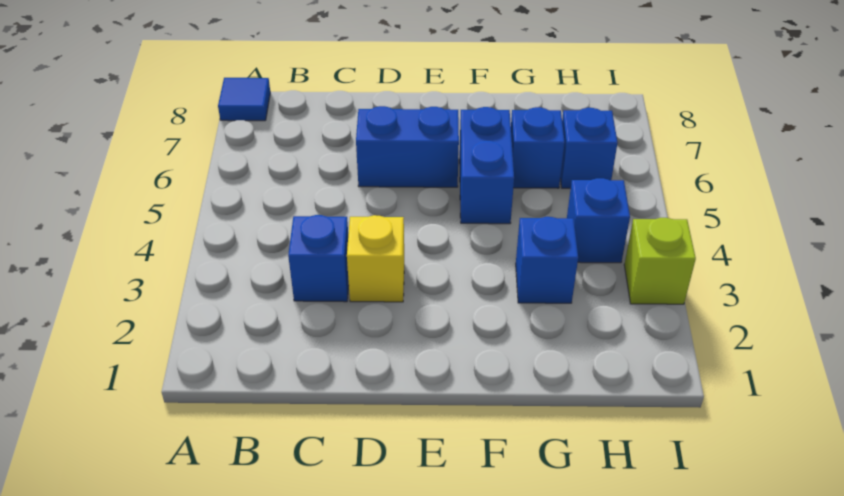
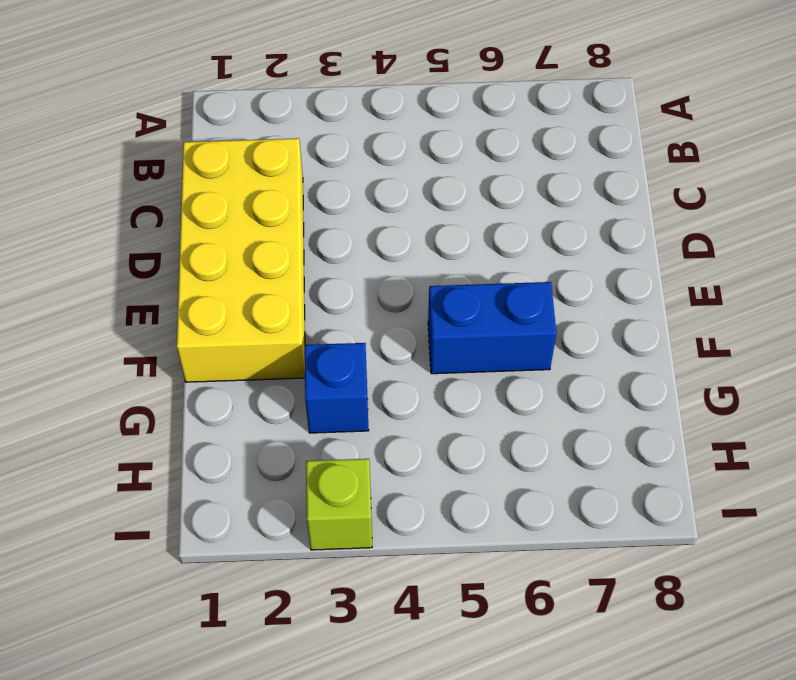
yellow brick C1:F2 level 1 -> none
none -> blue tile A8 level 1
none -> blue brick C3 level 1

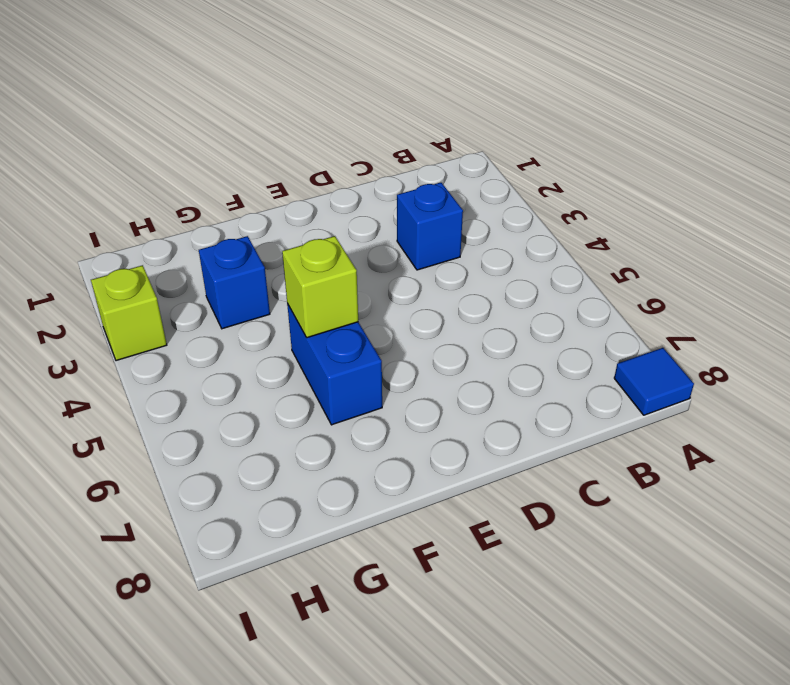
lime brick F5 level 2 -> none
none -> yellow brick D3 level 1
none -> blue brick D6:E6 level 1

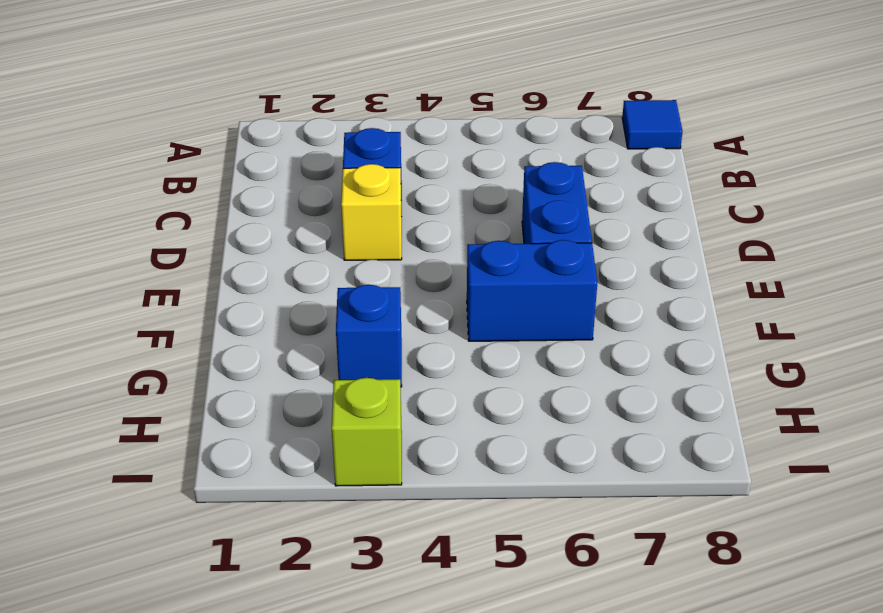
none -> blue brick G6 level 1
none -> blue brick H4 level 1

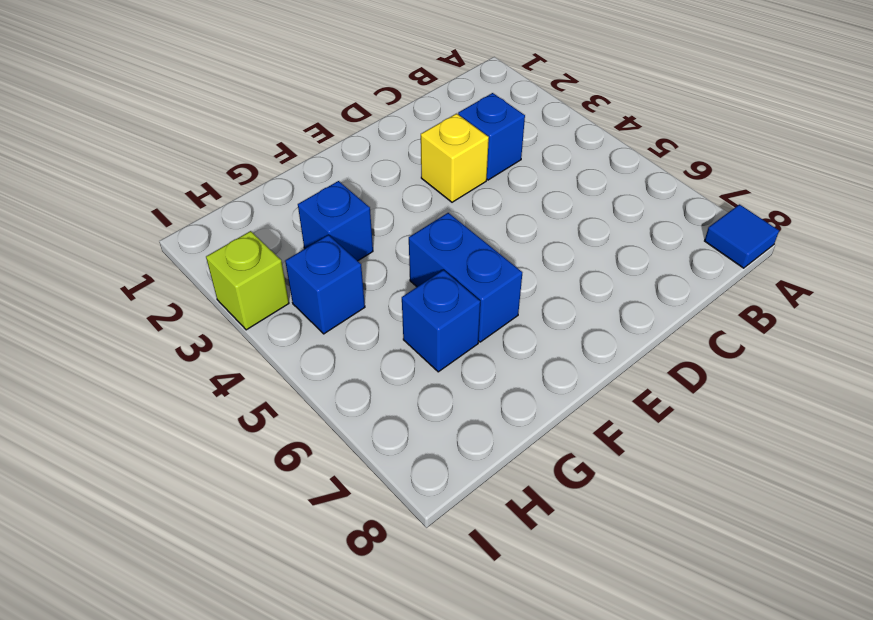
none -> blue brick D6:E6 level 1
none -> blue brick H6 level 1

